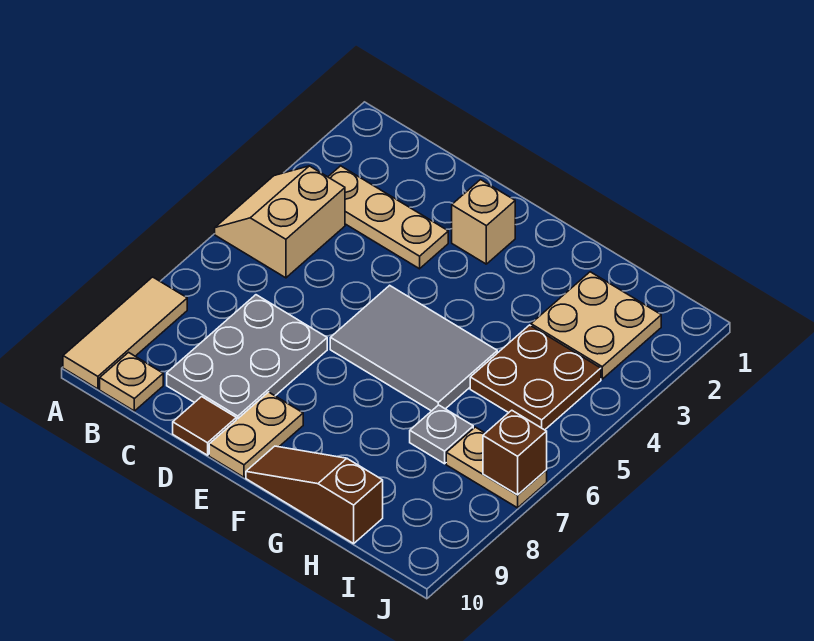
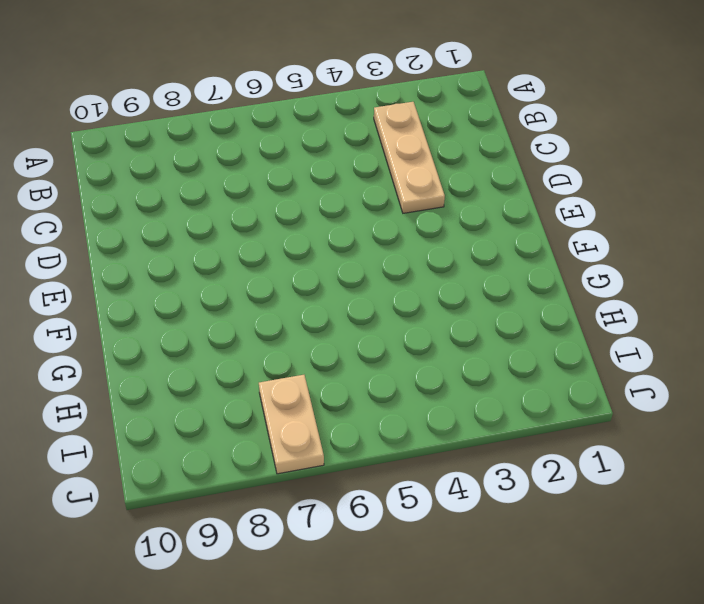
none -> tan slope A4:B5 level 1 top B
none -> tan tile A8:A10 level 1
none -> tan plate B10 level 1

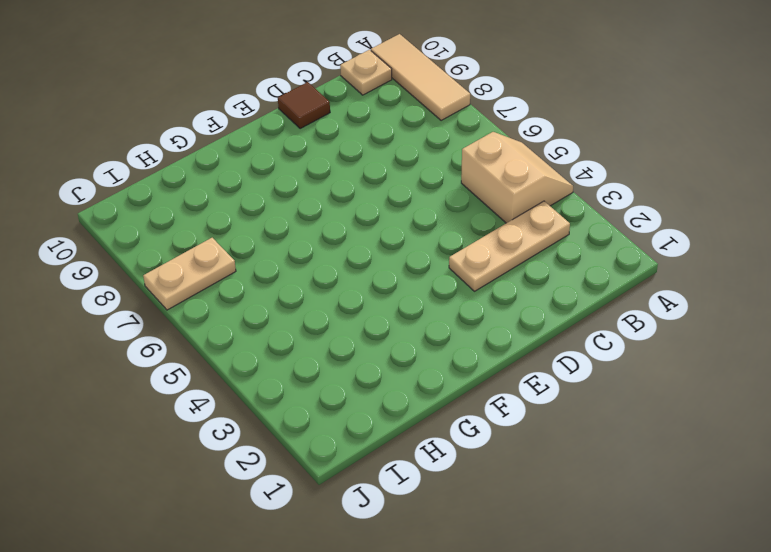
none -> grey plate C7:D9 level 1
none -> tan brick E2 level 1
none -> grey tile E5:G6 level 1

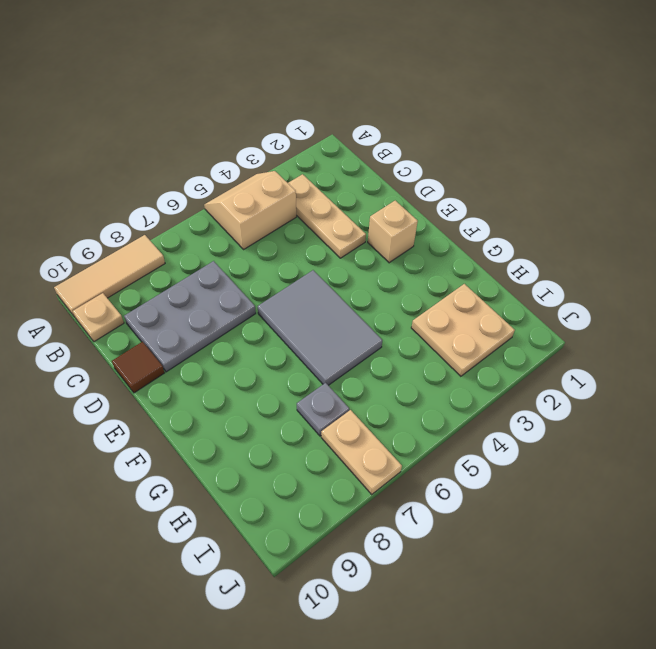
none -> tan plate E9:E10 level 1
none -> brown slope F10:H10 level 1 top H
none -> brown plate H4:I5 level 1

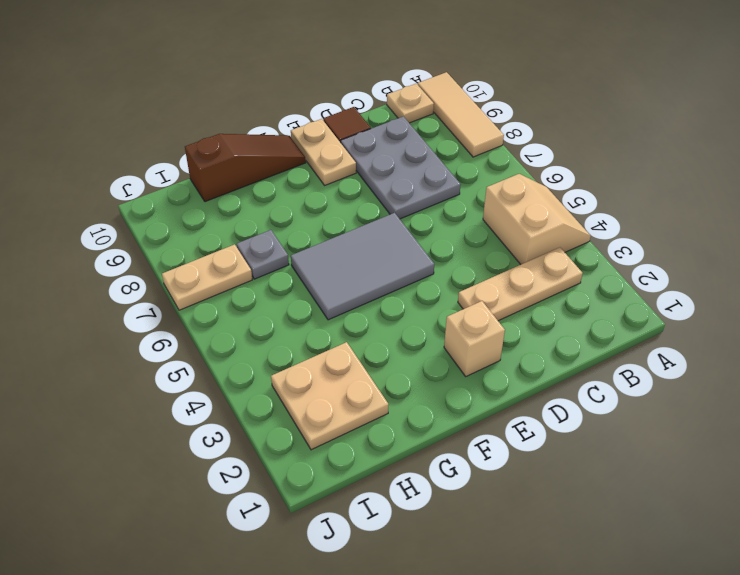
none -> brown plate H4:I5 level 1
none -> brown brick J7 level 2

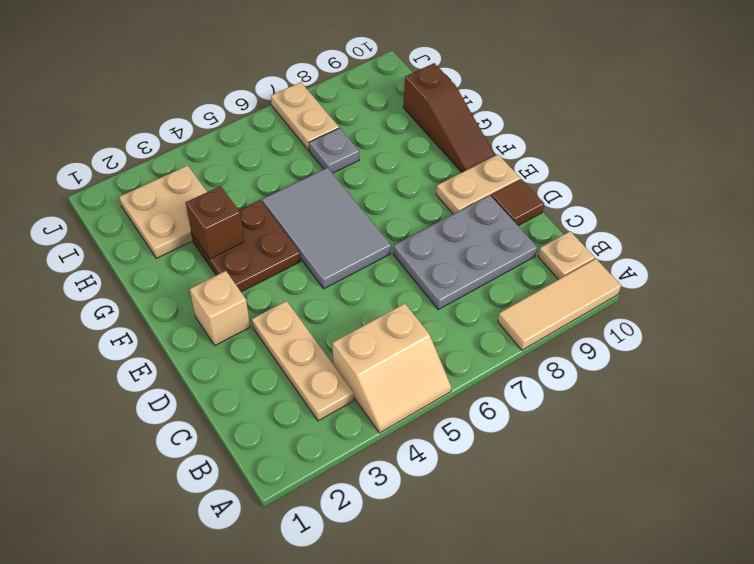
brown plate F3:G4 level 1 -> brown plate H4:I5 level 1
brown brick G3 level 2 -> brown brick J7 level 2

